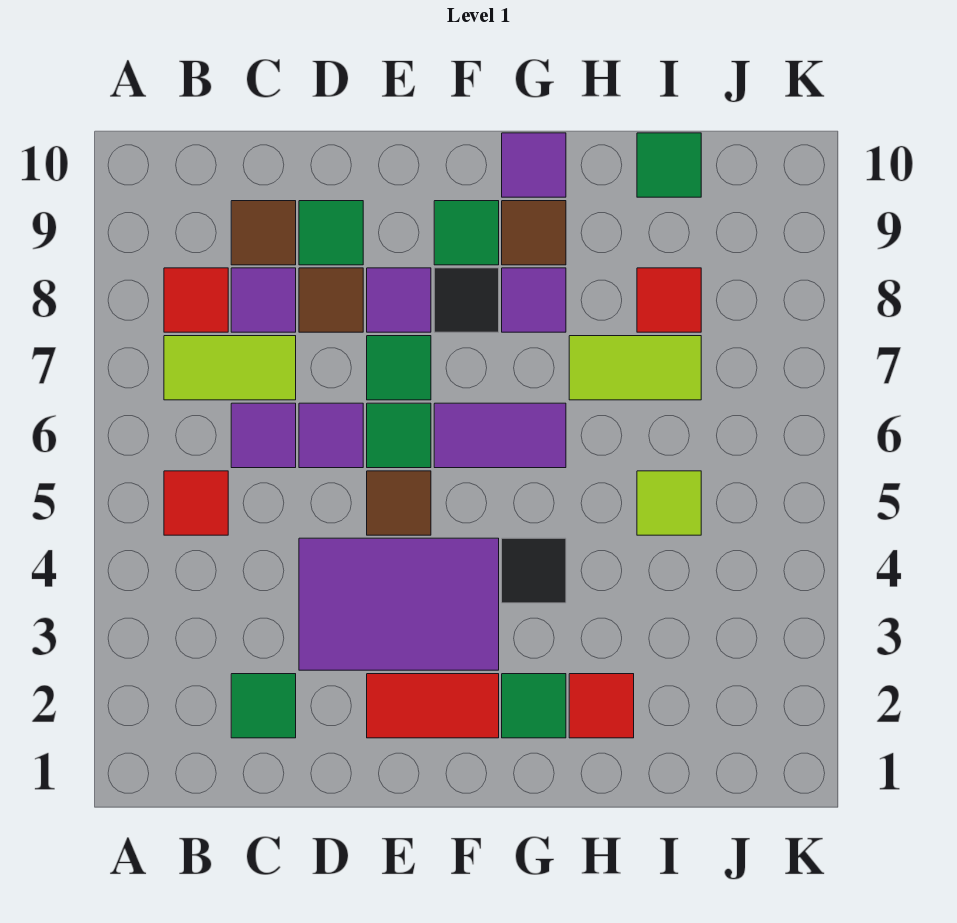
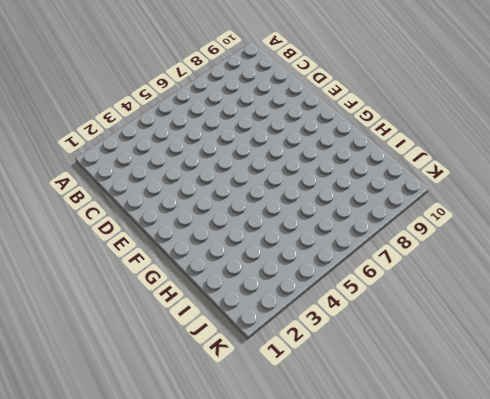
none -> red tile B5 level 1
none -> lime tile B7:C7 level 1
none -> red tile B8 level 1

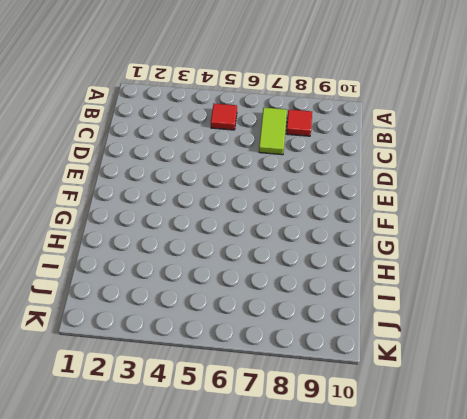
none -> green tile C2 level 1
none -> purple tile C6 level 1
none -> purple tile C8 level 1

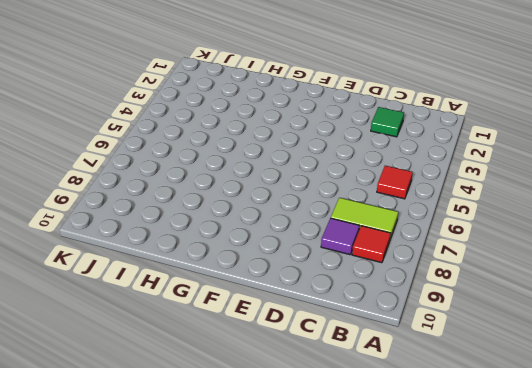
none -> purple tile C6 level 1
none -> brown tile C9 level 1
none -> purple tile D3:F4 level 1

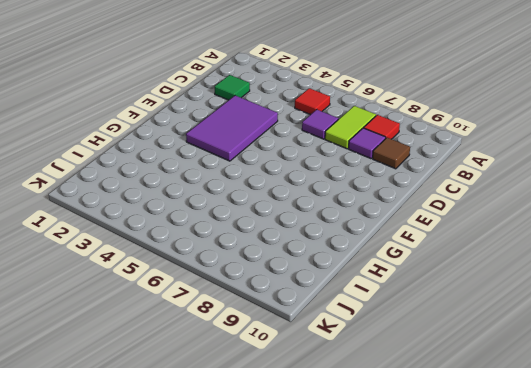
none -> purple tile D6 level 1
none -> brown tile D8 level 1
none -> green tile D9 level 1

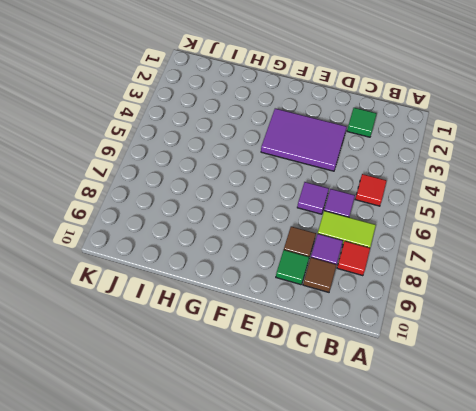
none -> red tile E2:F2 level 1
none -> brown tile E5 level 1
none -> green tile E6 level 1

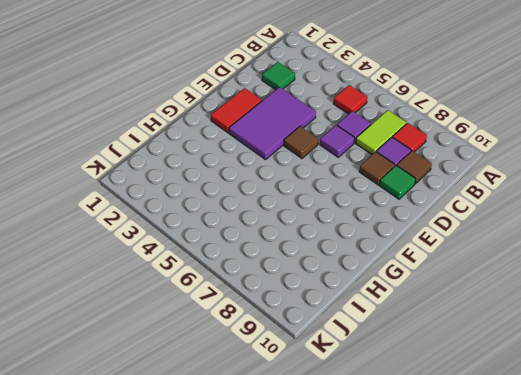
none -> green tile E6 level 1
none -> green tile E7 level 1
none -> purple tile E8 level 1

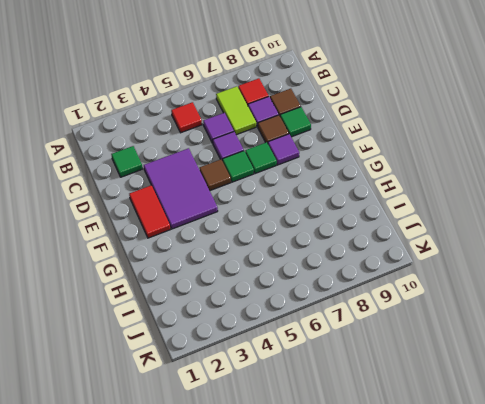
none -> purple tile F6:G6 level 1
none -> black tile F8 level 1
none -> green tile F9 level 1

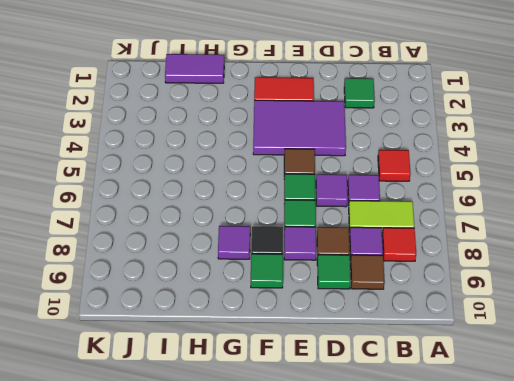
purple tile H1:I1 level 1 -> purple tile F6:G6 level 1
none -> green tile G2 level 1
none -> black tile G4 level 1
none -> brown tile G9 level 1

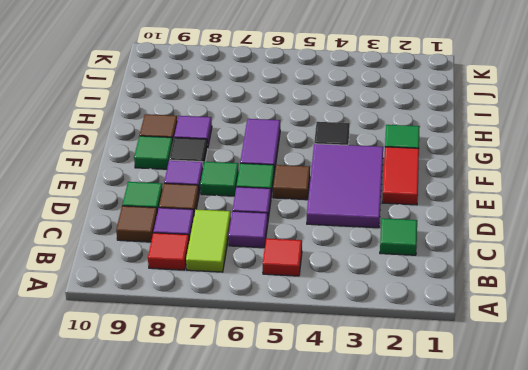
none -> purple tile G10 level 1
none -> red tile H2 level 1
none -> lime tile H7:I7 level 1

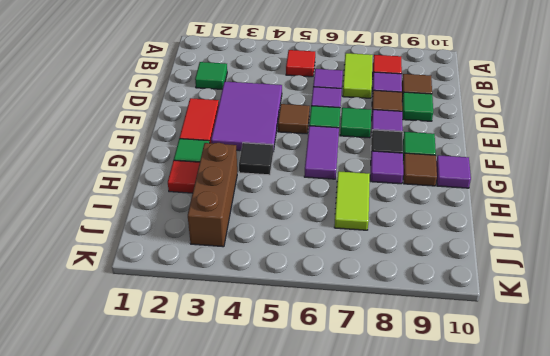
brown brick H3:J3 level 1 -> none
none -> lime tile I5 level 1
none -> red tile I8 level 1
none -> green tile I10 level 1

